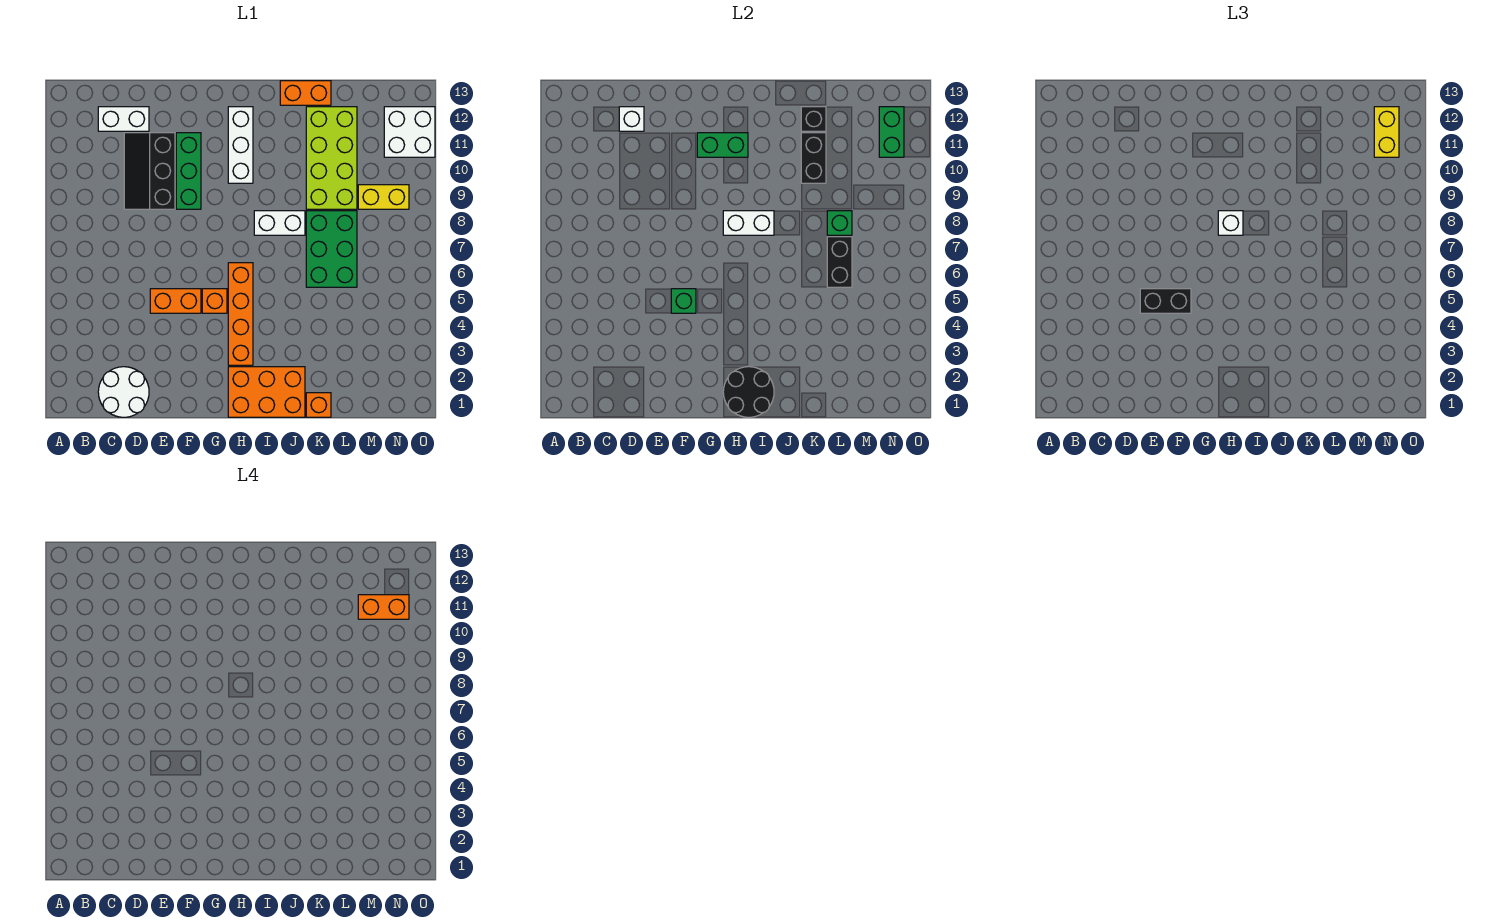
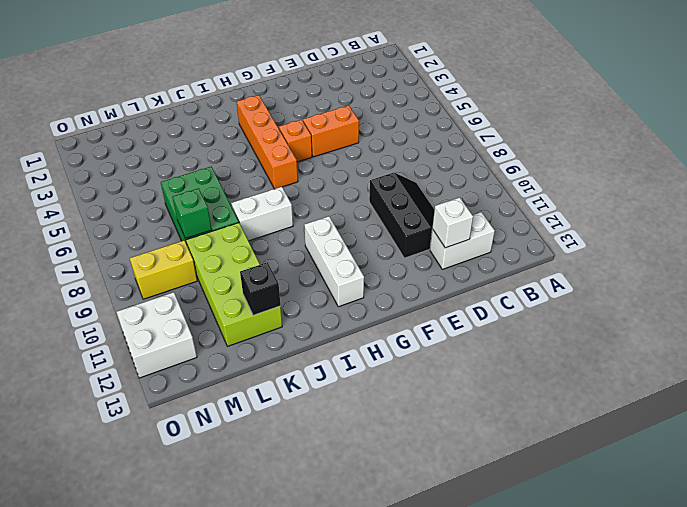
none -> white round brick C1:D2 level 1
none -> green brick F9:F11 level 1
none -> orange brick H1:J2 level 1
none -> orange brick J13:K13 level 1

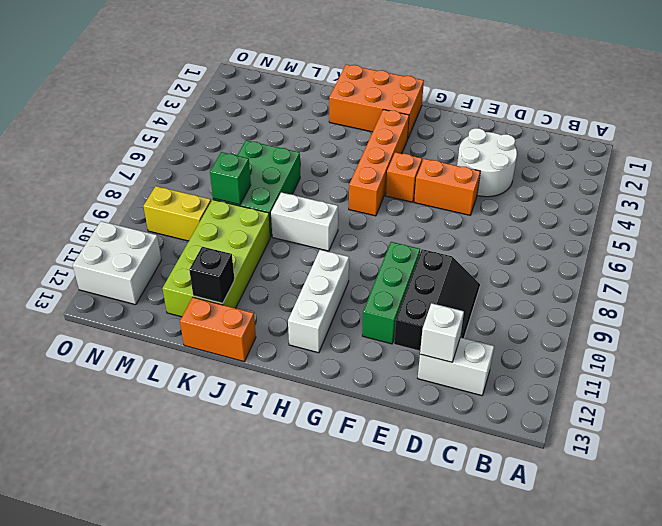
white round brick D3:E4 level 1 -> white round brick C1:D2 level 1
none -> orange brick K1 level 1
none -> green brick F5 level 2
none -> green brick G11:H11 level 2
none -> black round brick H1:I2 level 2

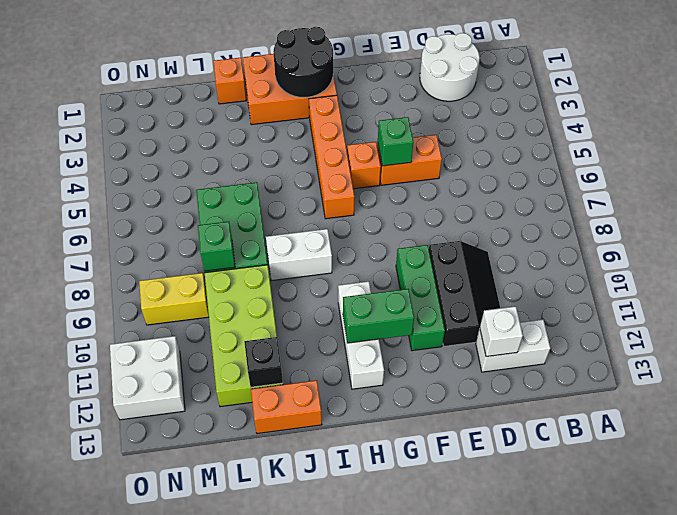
none -> white brick H8:I8 level 2
none -> black brick K10:K11 level 2
none -> black brick L6:L7 level 2
none -> green brick N11:N12 level 2

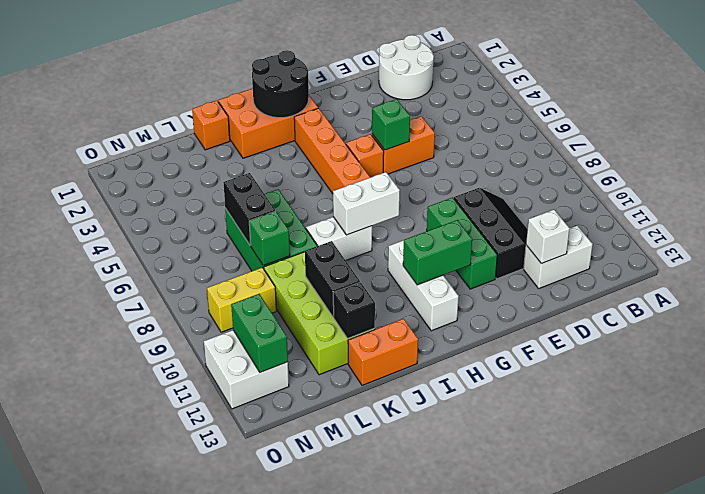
none -> black brick E5:F5 level 3
none -> white brick H8 level 3
none -> yellow brick N11:N12 level 3
none -> orange brick M11:N11 level 4

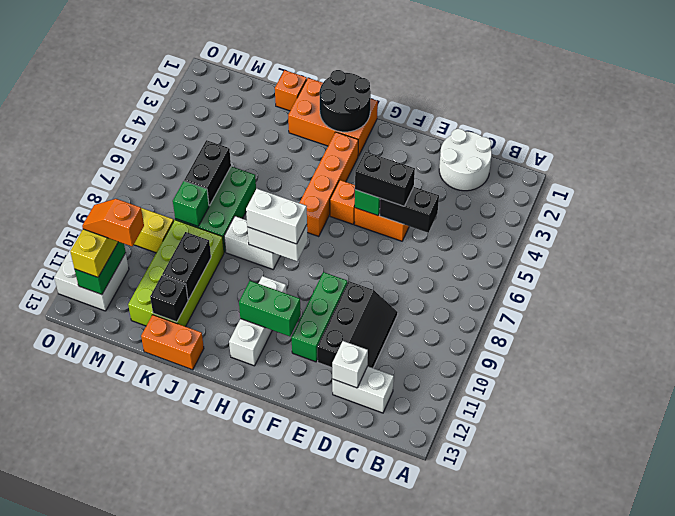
black brick D5:E5 level 2 -> none
white brick H8:I8 level 3 -> white brick H8 level 3
orange slope M11:N11 level 4 top M -> orange brick M11:N11 level 4

